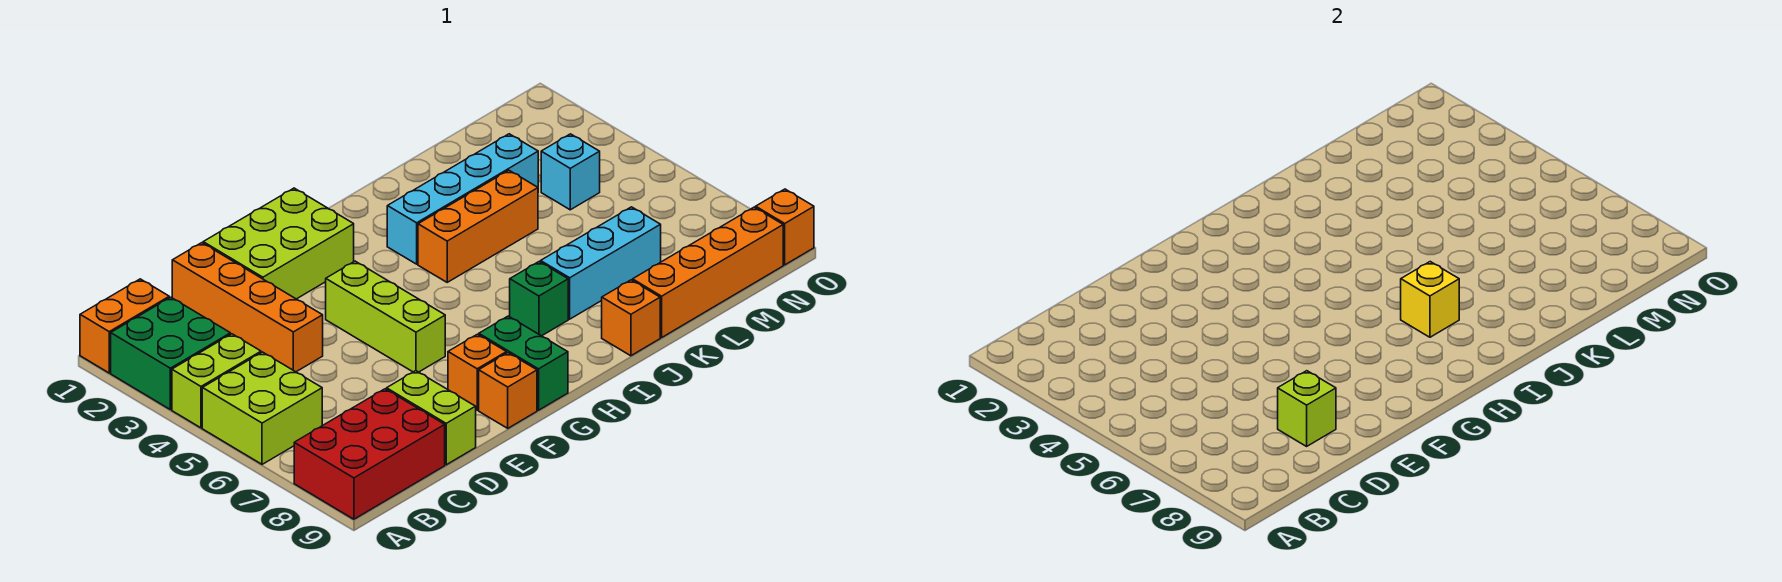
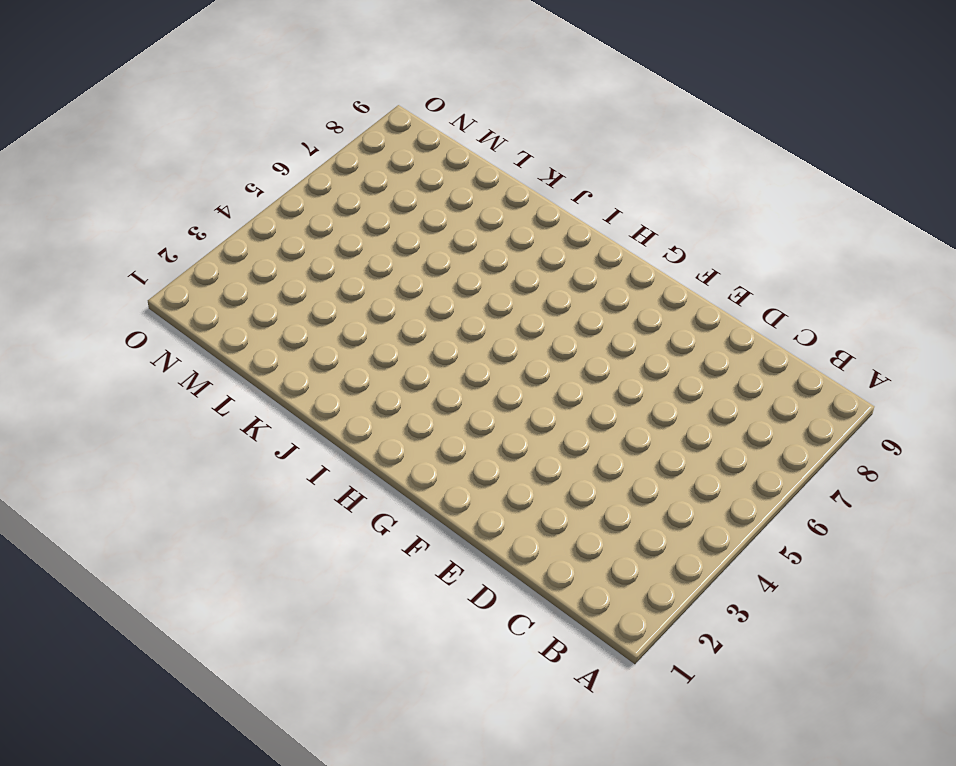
none -> orange brick A1:B1 level 1
none -> green brick A2:B3 level 1
none -> lime brick A4:B4 level 1

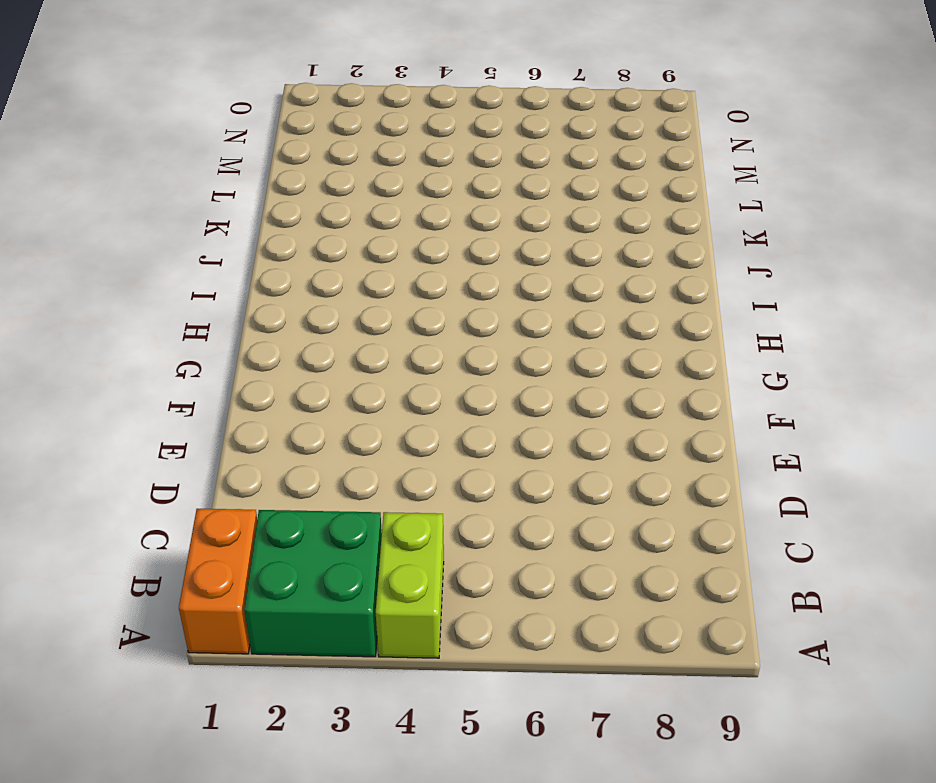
none -> lime brick A5:B6 level 1
none -> red brick A8:C9 level 1
none -> orange brick D1:D4 level 1

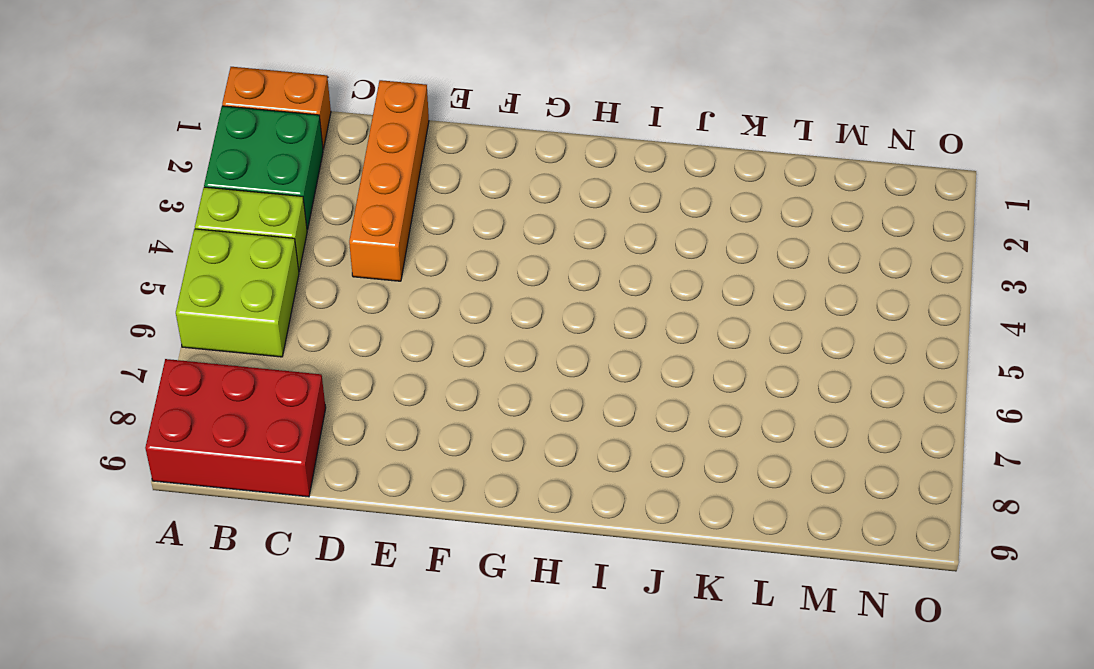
none -> lime brick D8:D9 level 1
none -> lime brick E1:G2 level 1
none -> lime brick F4:F6 level 1

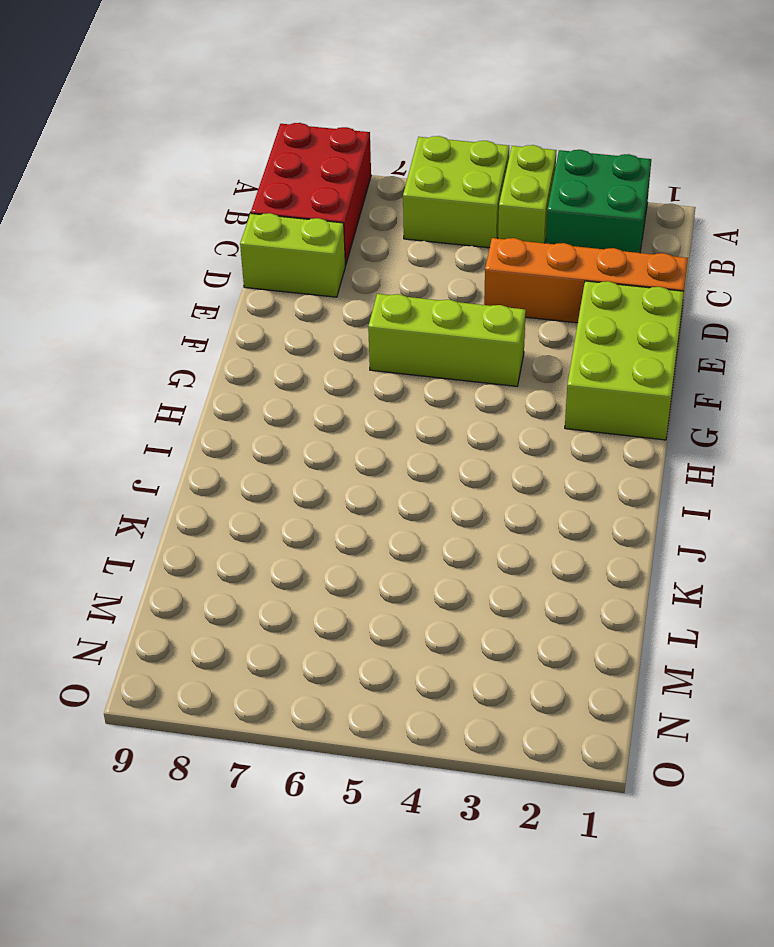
none -> orange brick A1:B1 level 1
none -> orange brick F8 level 1
none -> orange brick F9 level 1

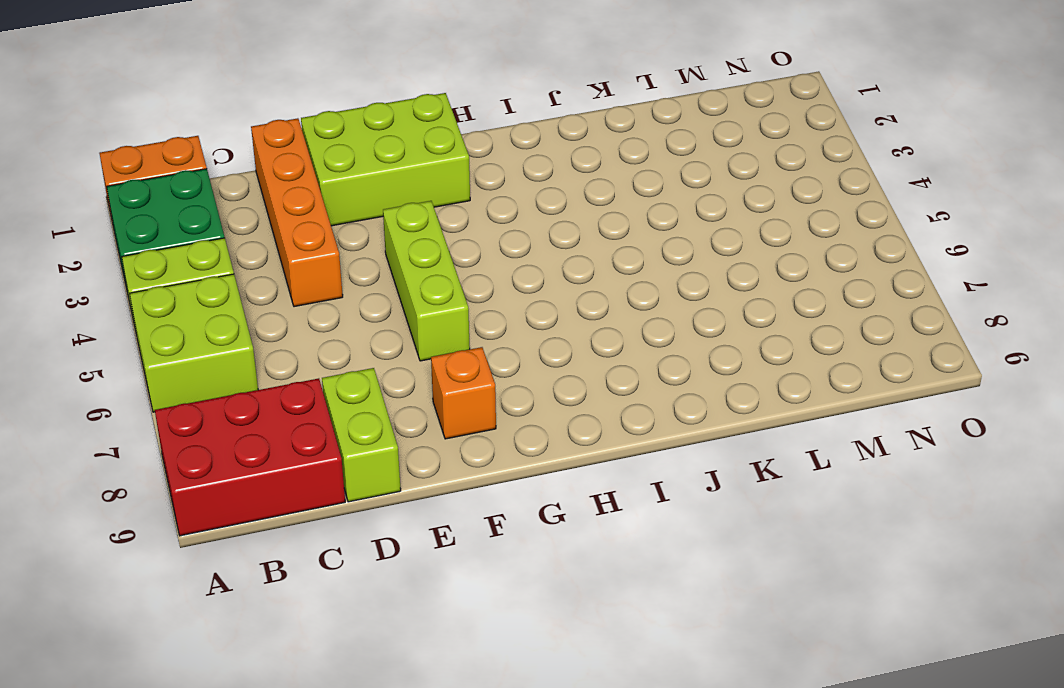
none -> orange brick F9 level 1
none -> green brick G8:G9 level 1
none -> cyan brick I3:L3 level 1

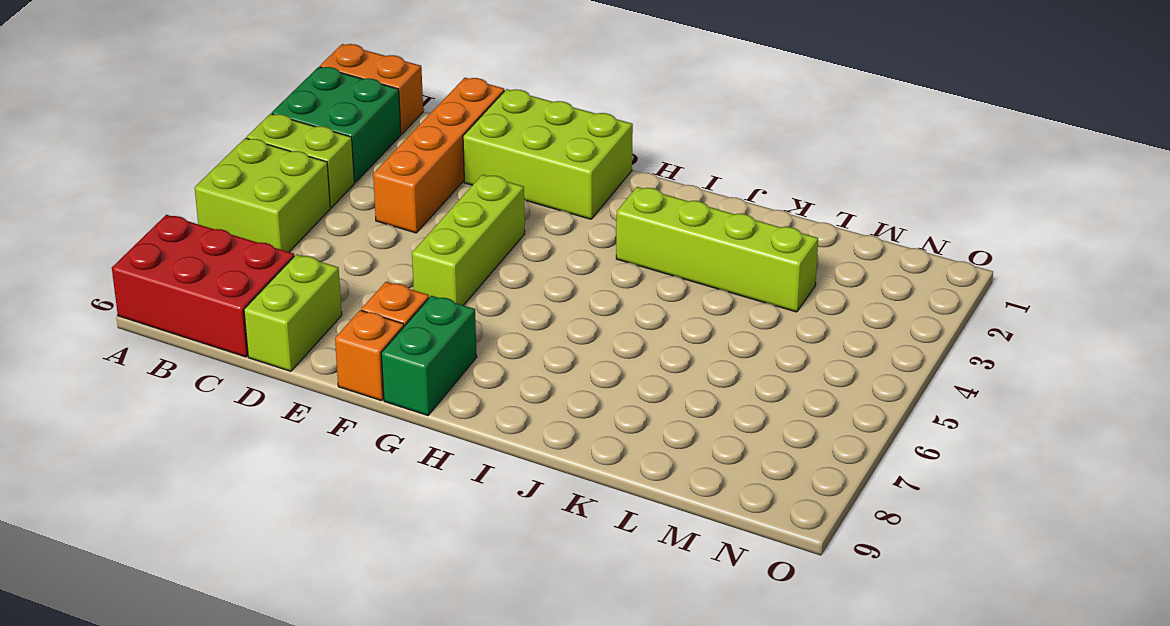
lime brick I3:L3 level 1 -> cyan brick I3:L3 level 1
none -> orange brick I4:K4 level 1
none -> green brick I7 level 1
none -> cyan brick J7:L7 level 1

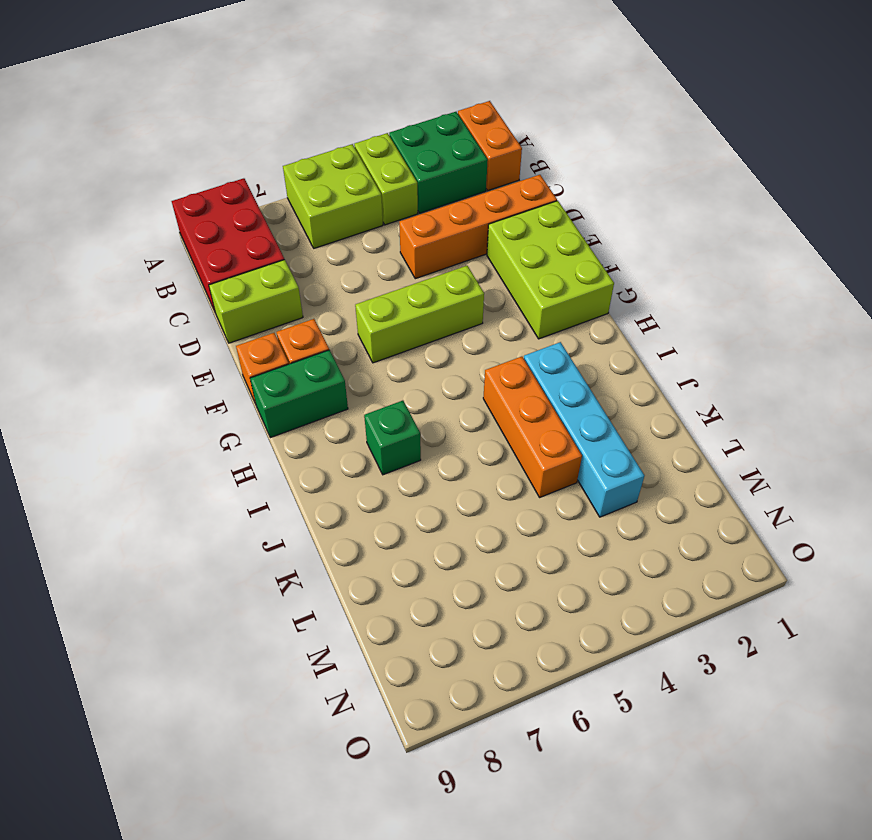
none -> cyan brick J7:L7 level 1
none -> orange brick J9 level 1
none -> orange brick K9:N9 level 1

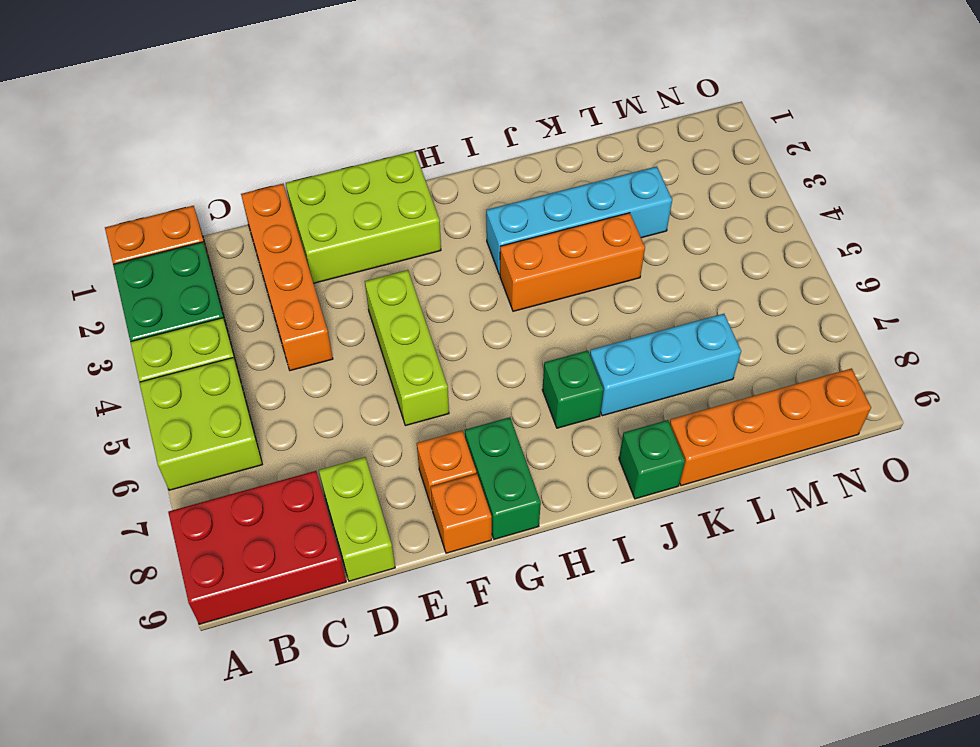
green brick J9 level 1 -> orange brick J9 level 1
none -> cyan brick M4 level 1
none -> orange brick O9 level 1
none -> lime brick D8 level 2

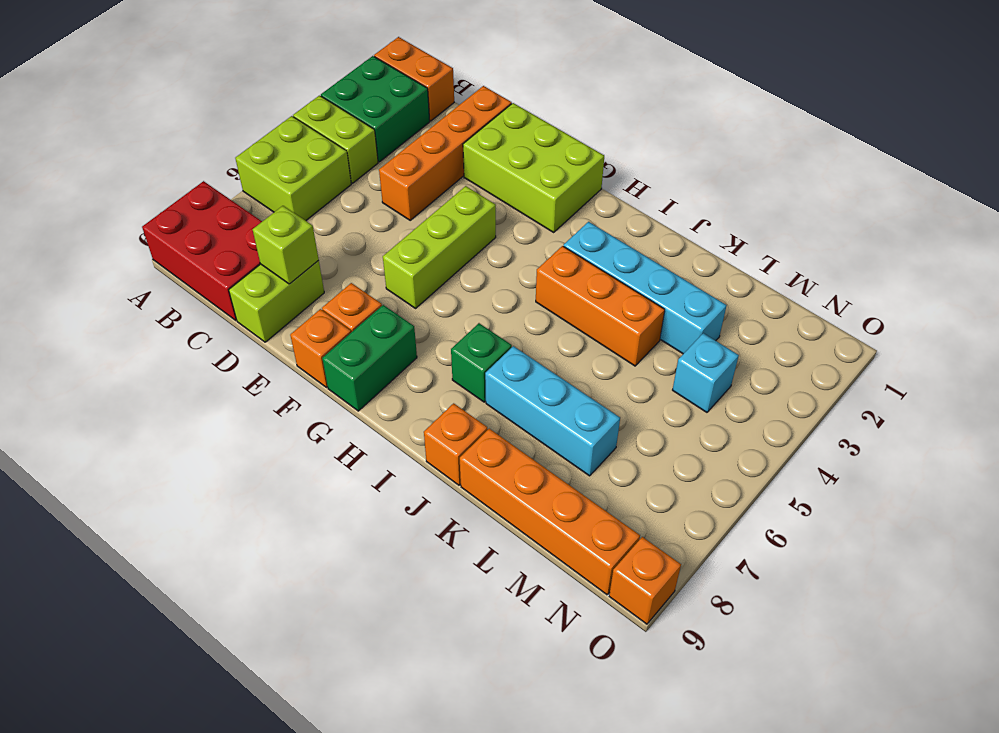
none -> yellow brick I7 level 2

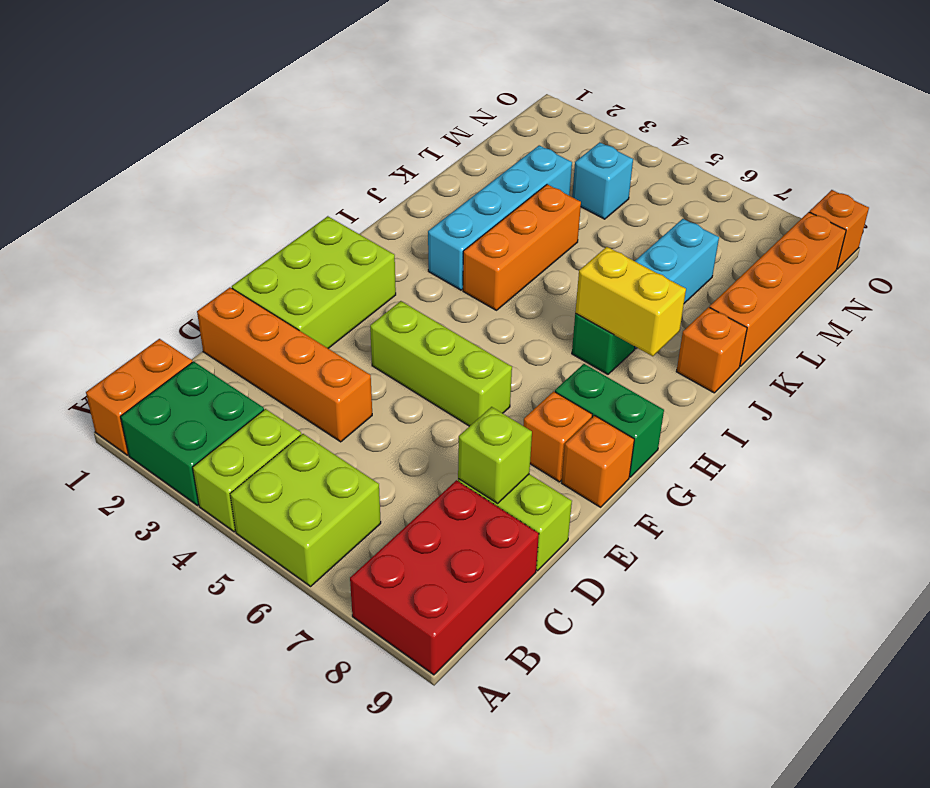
yellow brick I7:I8 level 2 -> yellow brick I7 level 2

